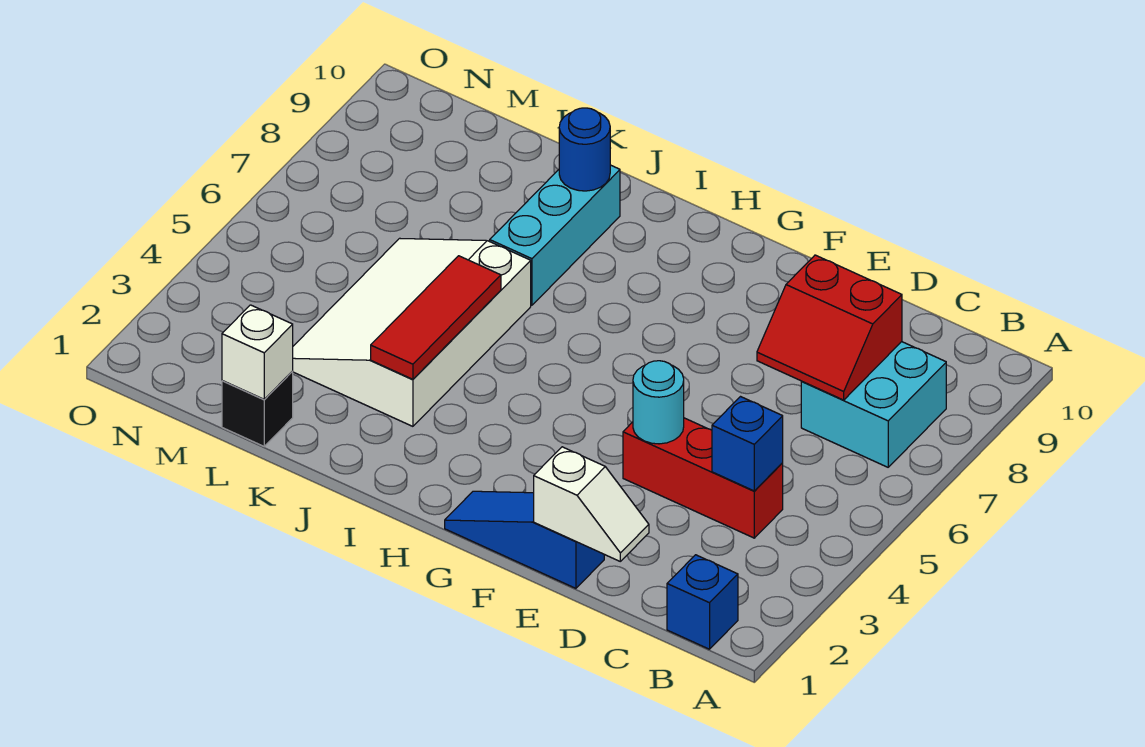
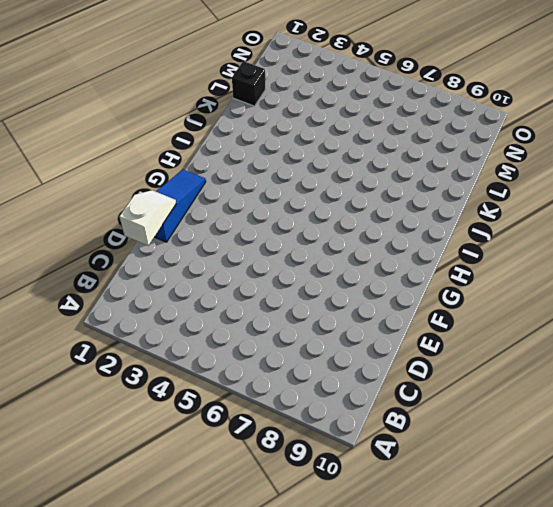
white slope D1:E1 level 2 top D -> white slope D1:E1 level 2 top E
none -> blue brick B1 level 1
none -> cyan brick B7:C8 level 1
none -> red brick C4:E4 level 1

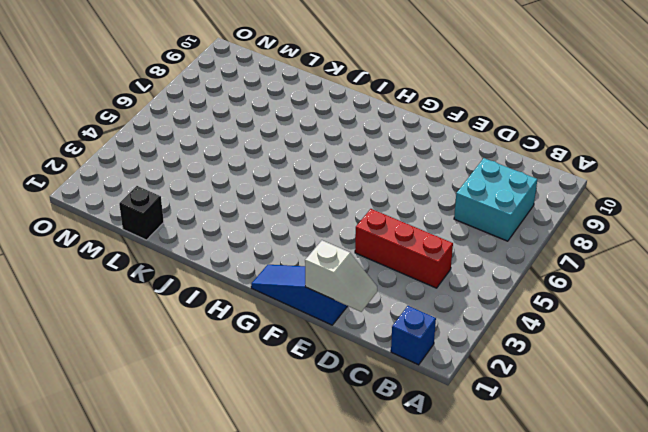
none -> white slope J3:L6 level 1 top J
none -> cyan brick J7:J9 level 1
none -> blue brick C4 level 2

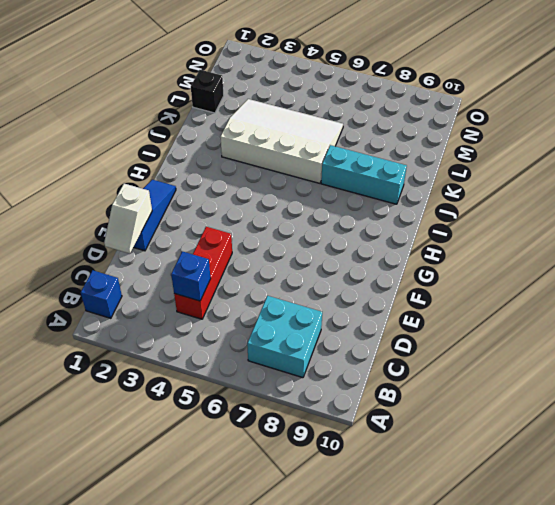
none -> red slope C7:D8 level 2 top 8
none -> cyan round brick E4 level 2
none -> red tile J3:J5 level 2

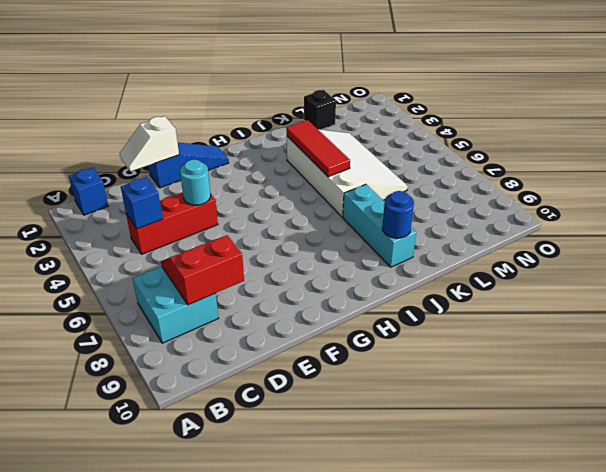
none -> white brick L1 level 2

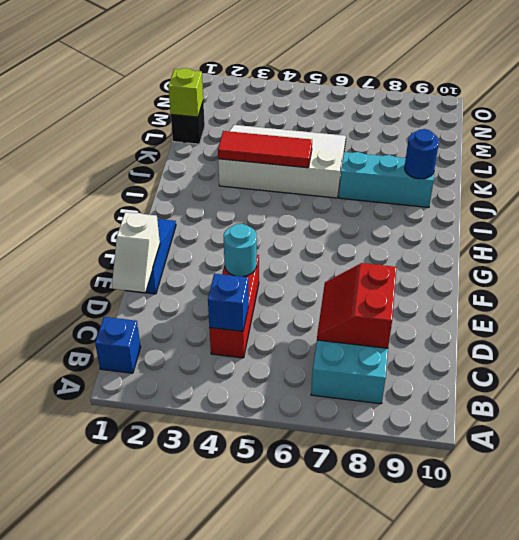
lime brick L1 level 2 -> white brick L1 level 2

